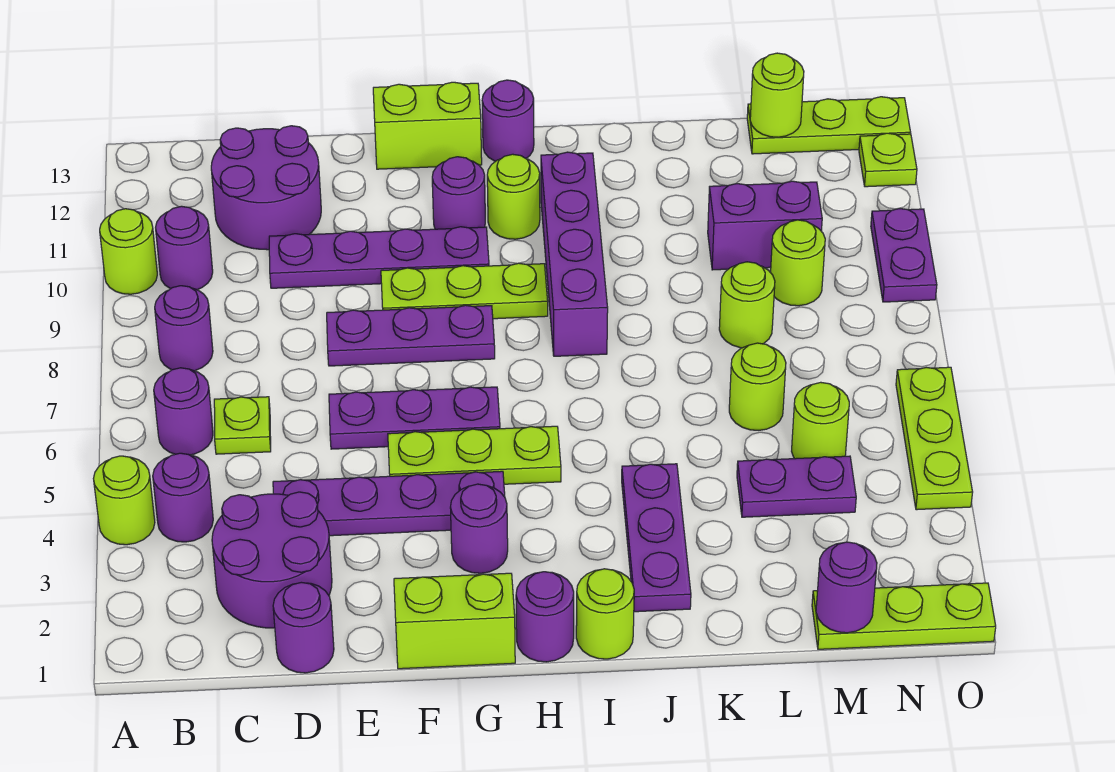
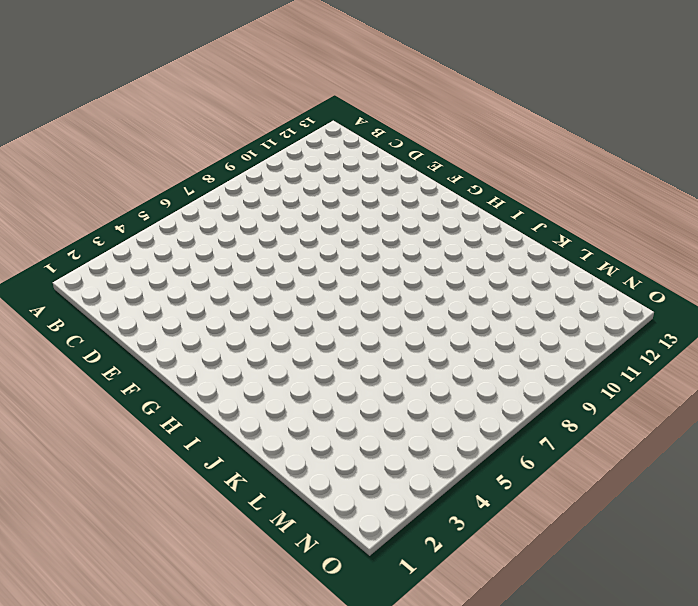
none -> lime round brick A4 level 1
none -> lime round brick A10 level 1
none -> purple round brick B4 level 1
none -> purple round brick B6 level 1

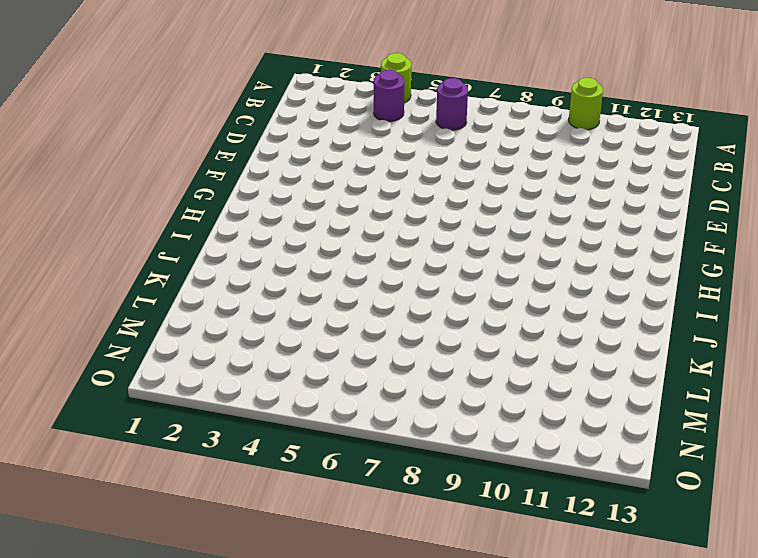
none -> purple round brick B8 level 1
none -> purple round brick B10 level 1
none -> purple round brick C2:D3 level 1
none -> lime plate C6 level 1

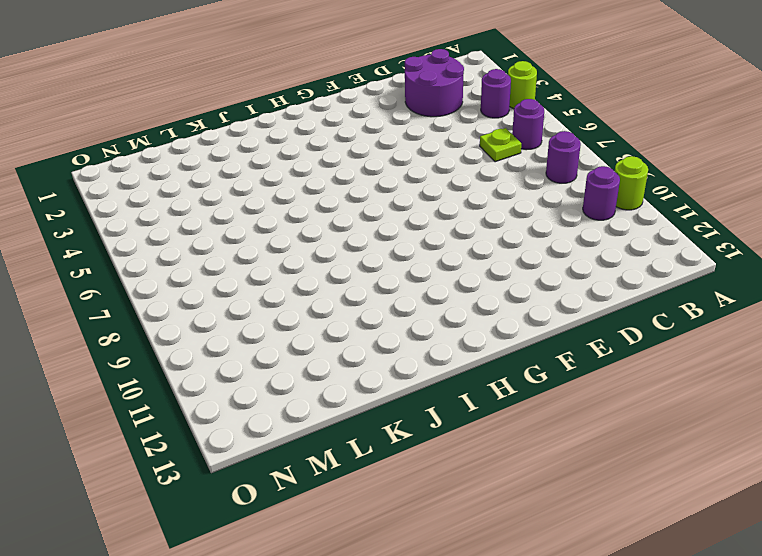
none -> purple round brick C11:D12 level 1
none -> purple round brick D1 level 1
none -> purple plate D4:G4 level 1
none -> purple plate D10:G10 level 1

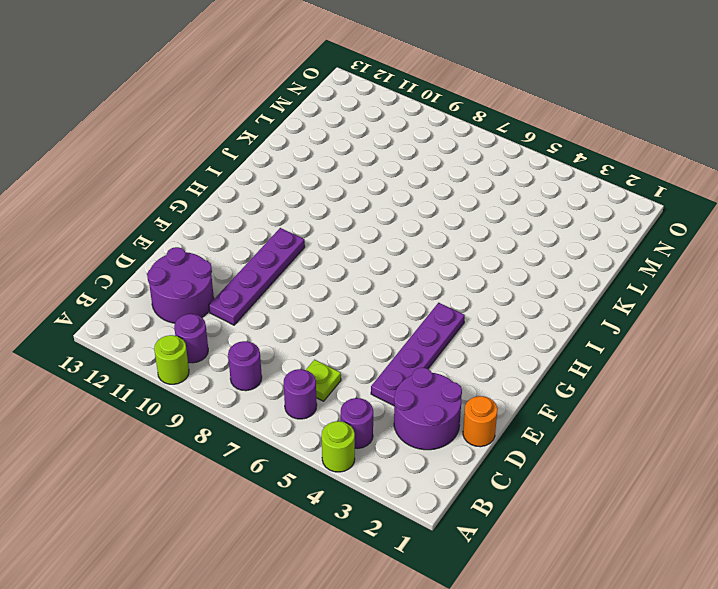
orange round brick D1 level 1 -> purple round brick D1 level 1
none -> purple plate E6:G6 level 1
none -> purple plate E8:G8 level 1
none -> lime brick F1:G1 level 1
none -> lime plate F5:H5 level 1

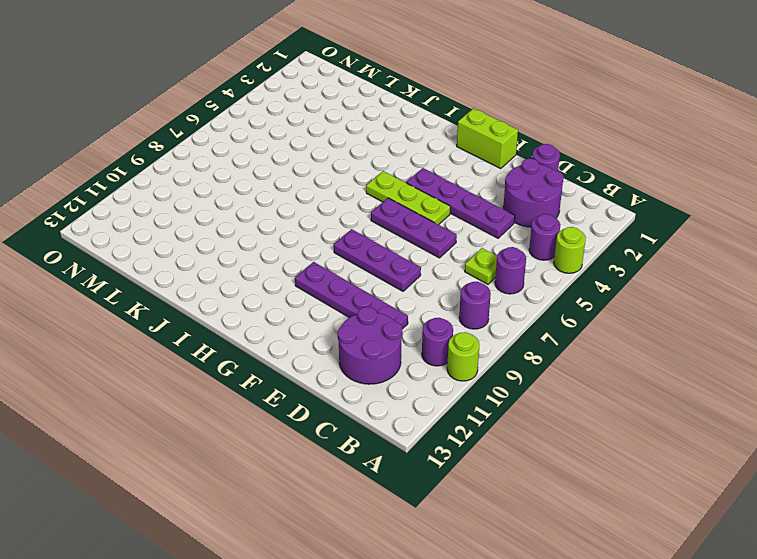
none -> lime plate F9:H9 level 1
none -> lime brick F13:G13 level 1
none -> purple round brick G3 level 1
none -> purple round brick G11 level 1

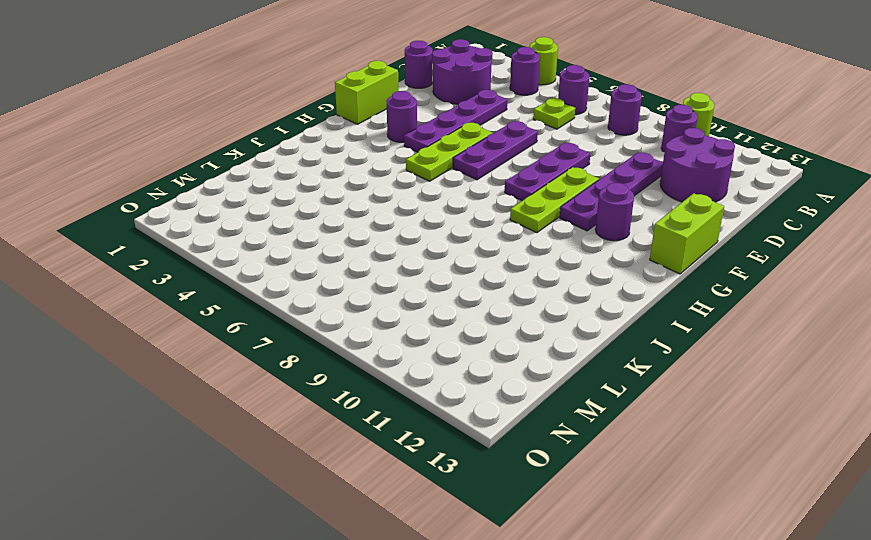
none -> purple round brick H1 level 1
none -> lime round brick H11 level 1
none -> purple round brick H13 level 1
none -> lime round brick I1 level 1

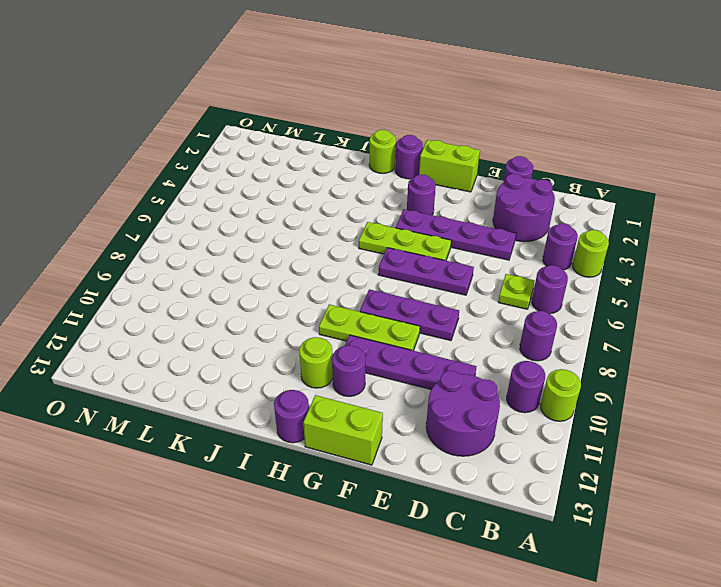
none -> purple brick I8:I11 level 1
none -> purple plate J2:J4 level 1
none -> purple plate L4:M4 level 1
none -> lime round brick L6 level 1

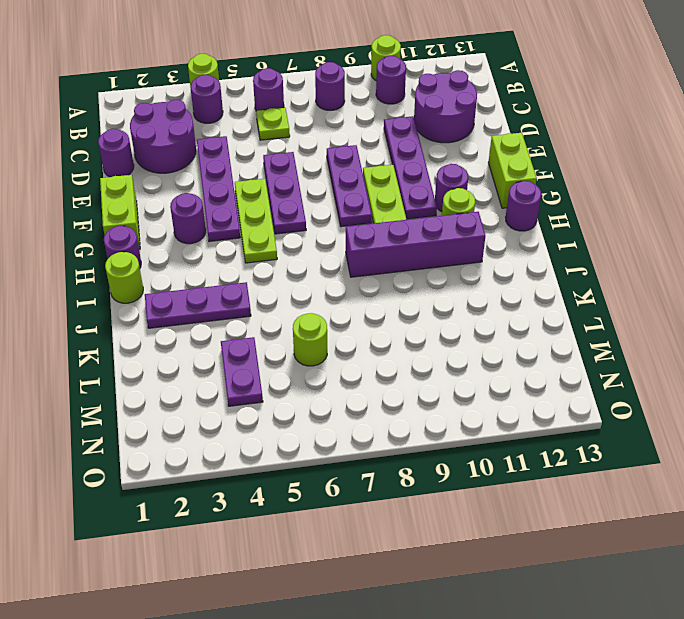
none -> lime round brick L8 level 1
none -> purple brick L10:M10 level 1
none -> lime plate M1:O1 level 1
none -> lime round brick M5 level 1

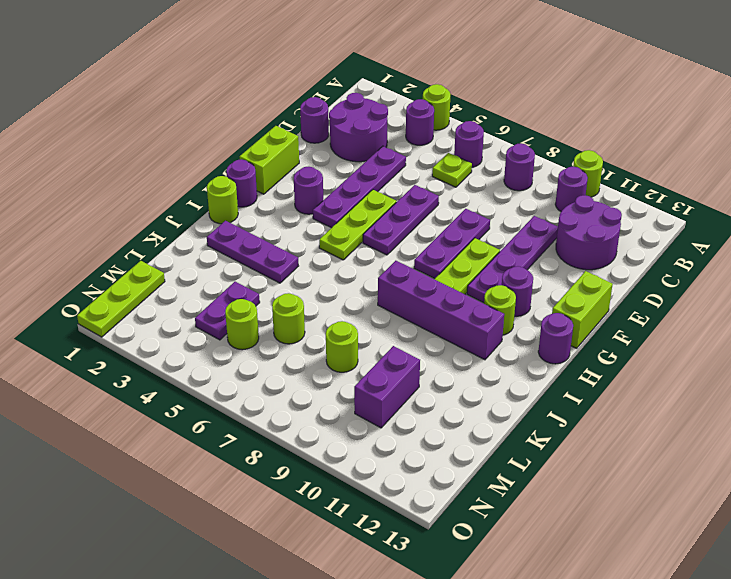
none -> lime round brick M9 level 1
none -> lime plate M13:O13 level 1
none -> lime plate O4:O6 level 1
none -> purple plate O9:O10 level 1

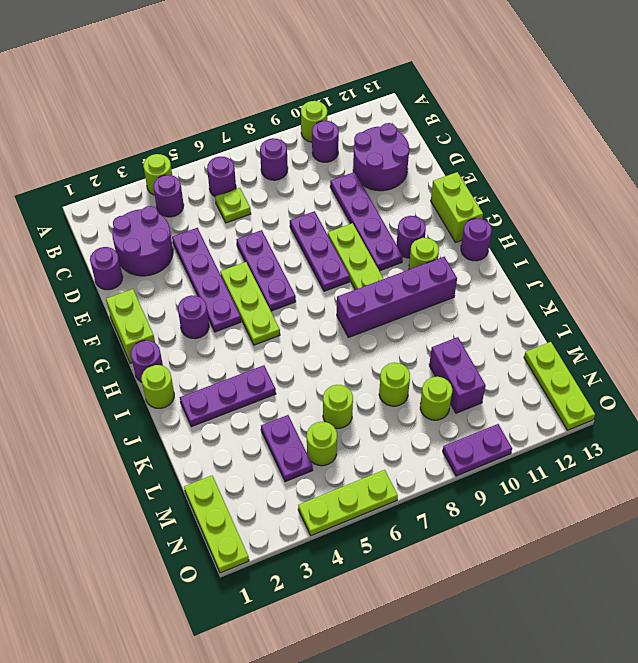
none -> lime plate O12 level 1
none -> purple round brick M1 level 2
none -> lime round brick M13 level 2

